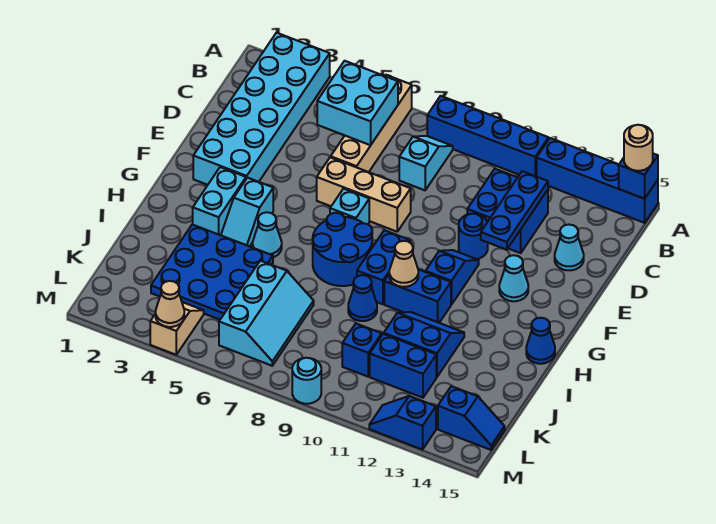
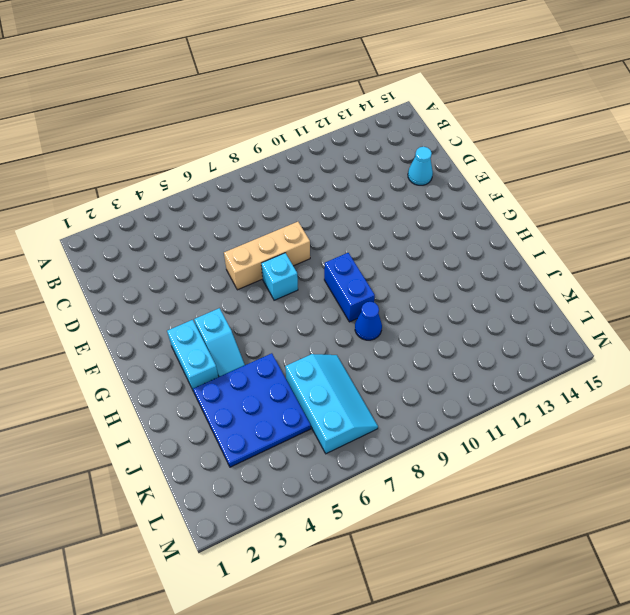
none -> cyan brick A2:F3 level 1
none -> tan brick A6:D6 level 1
none -> blue brick A8:A11 level 1
none -> blue brick A12:A15 level 1

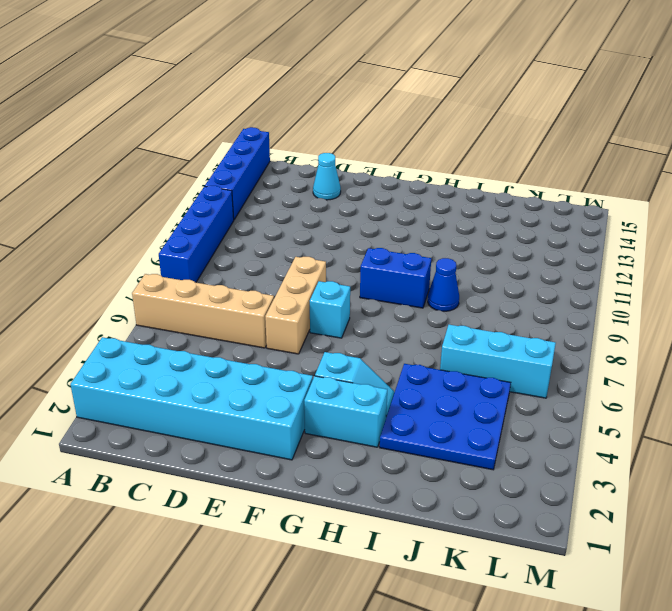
none -> cyan slope B8:C8 level 1 top C
none -> blue brick C11:D12 level 1
none -> blue round brick E11 level 1
none -> blue slope F11:G11 level 1 top G

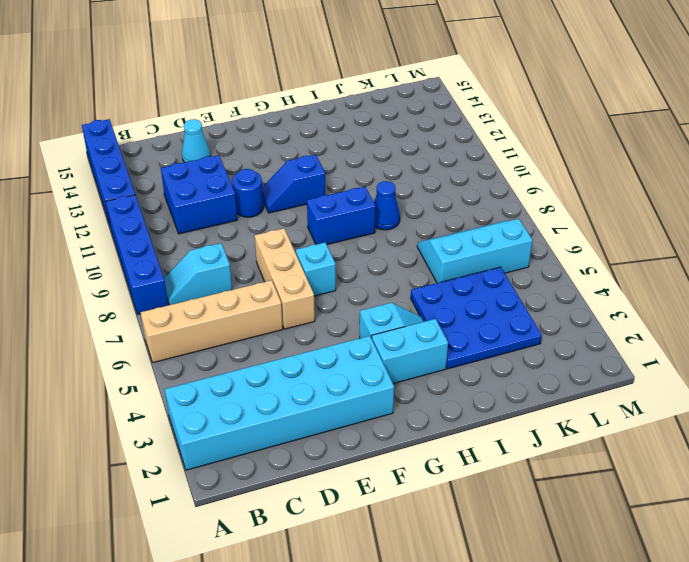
none -> cyan cone F13 level 1
none -> blue round brick G7:H8 level 1
none -> cyan cone H5 level 1
none -> blue brick H10:H11 level 1

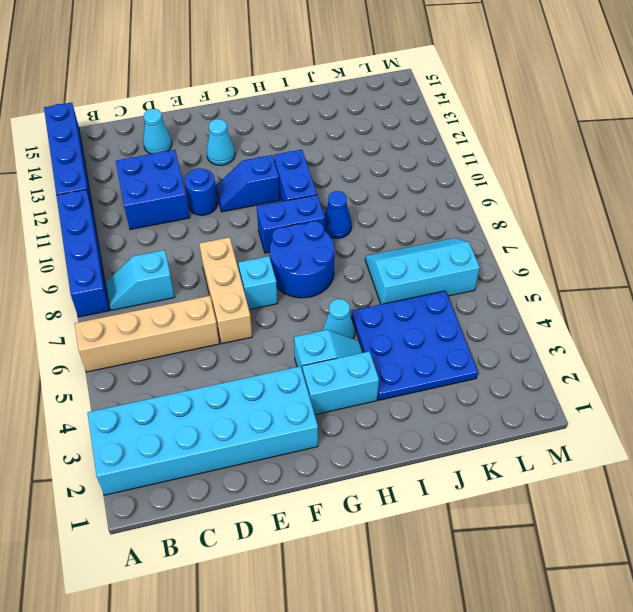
none -> blue cone H15 level 1
none -> blue slope I11:J12 level 1 top J
none -> blue brick K10 level 1
none -> blue brick K11:K12 level 1

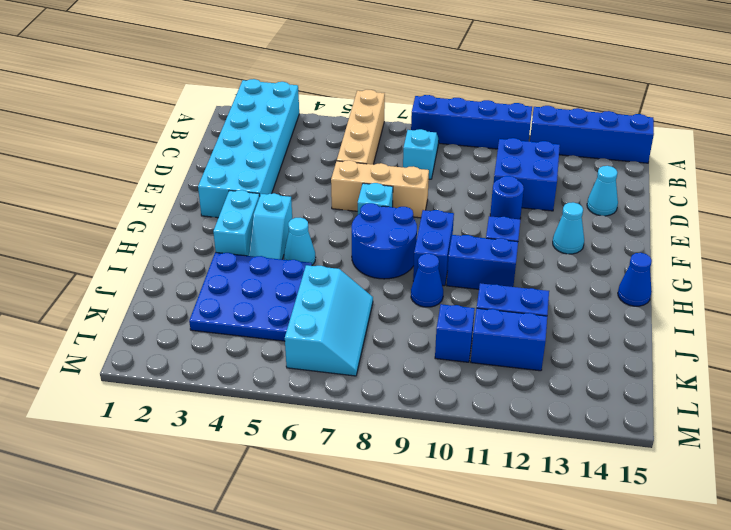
none -> tan slope L4:M4 level 1 top M
none -> blue slope L14:L15 level 1 top 14
none -> cyan round brick M9 level 1
none -> blue slope M12:M13 level 1 top 13

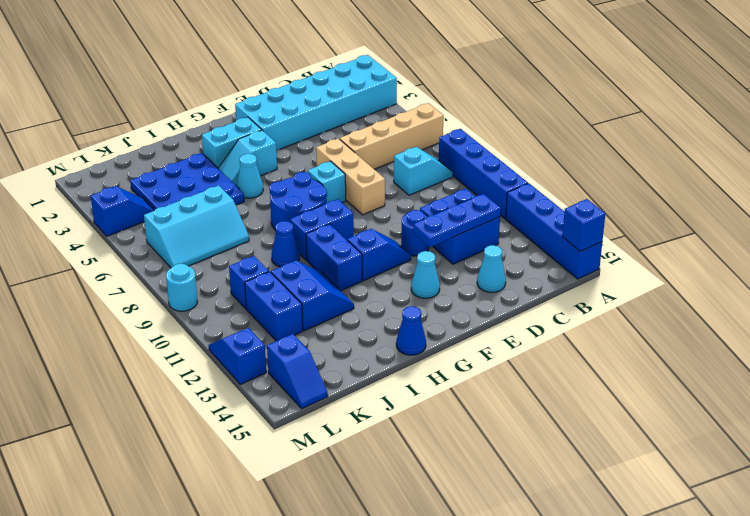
blue slope L4:M4 level 1 top M -> tan slope L4:M4 level 1 top M
none -> cyan brick B5:C6 level 2
none -> tan cone H10 level 2
none -> tan cone M4 level 2
none -> tan round brick A15 level 3

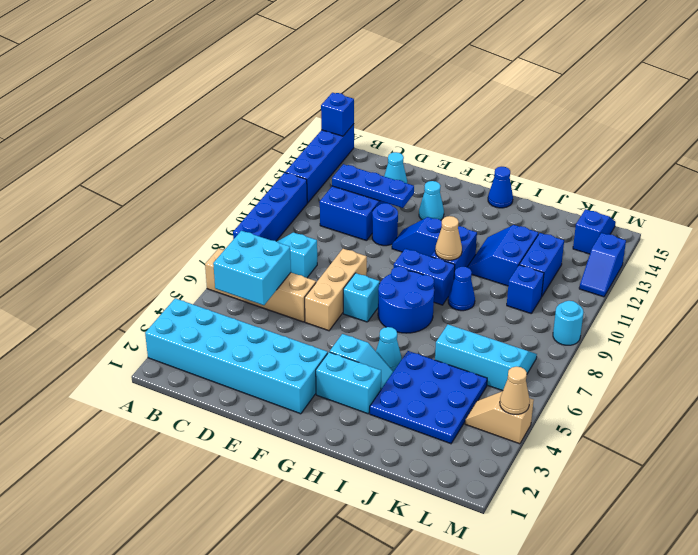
none -> tan round brick A15 level 3

